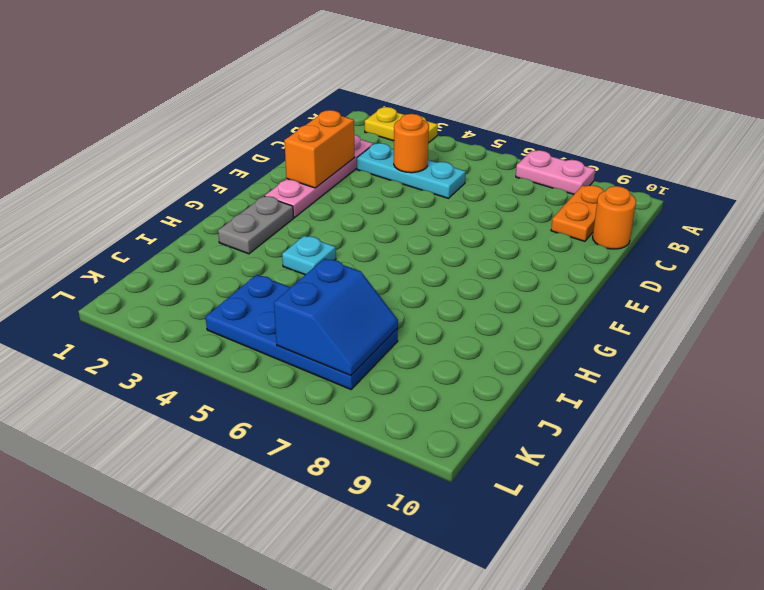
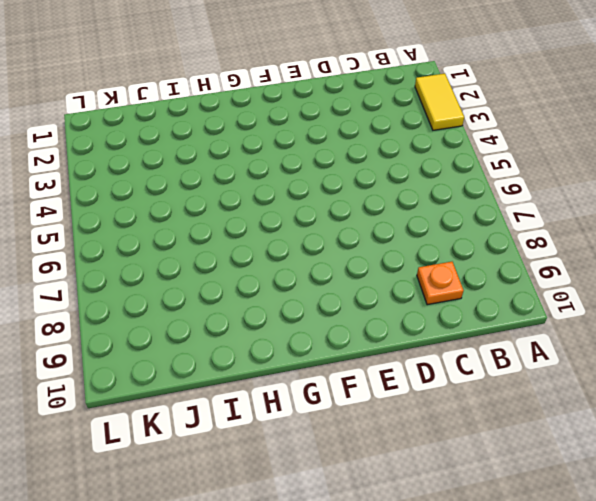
yellow tile A2:A3 level 1 -> yellow plate A2:A3 level 1
orange plate C9 level 1 -> orange plate B9:C9 level 1
none -> pink plate A7:A8 level 1
none -> pink plate C2:F2 level 1
none -> cyan plate C3:C5 level 1

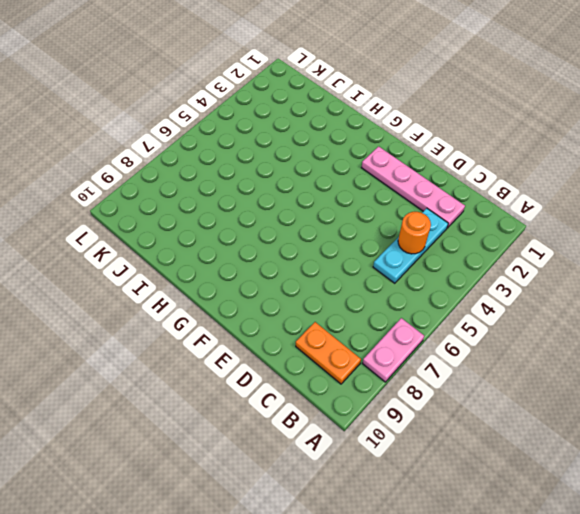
none -> yellow plate A2:A3 level 1
none -> orange round brick C10 level 1
none -> grey plate G2:H2 level 1

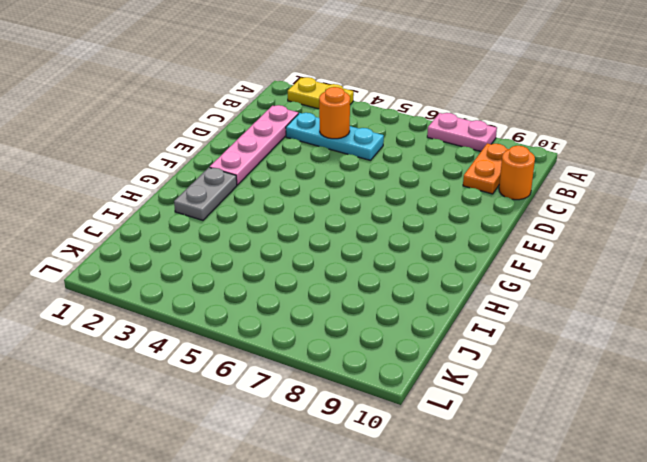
none -> cyan plate H4 level 1
none -> blue plate J4:K7 level 1
none -> orange brick D2:E2 level 2

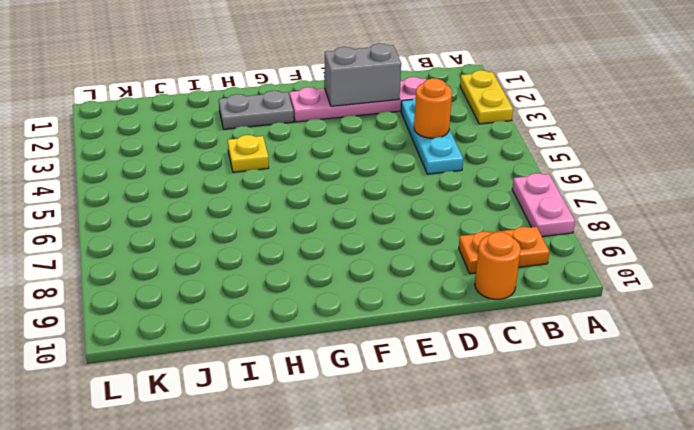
grey brick D2:E2 level 2 -> orange brick D2:E2 level 2
yellow plate H4 level 1 -> cyan plate H4 level 1
none -> blue plate J4:K7 level 1
none -> blue slope J6:K7 level 2 top 6

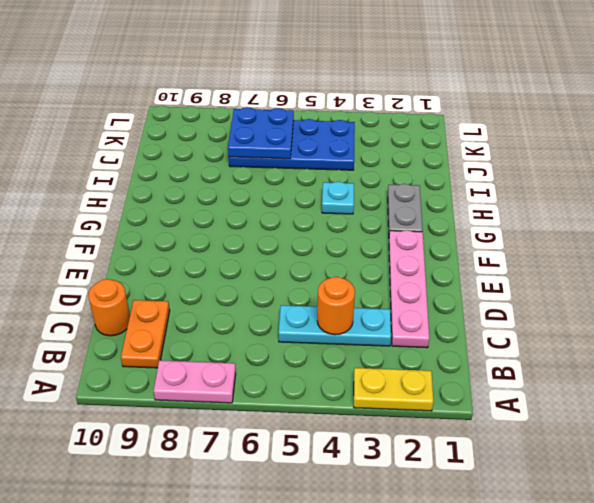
blue plate J6:K7 level 2 -> blue slope J6:K7 level 2 top 6
none -> orange brick D2:E2 level 2

